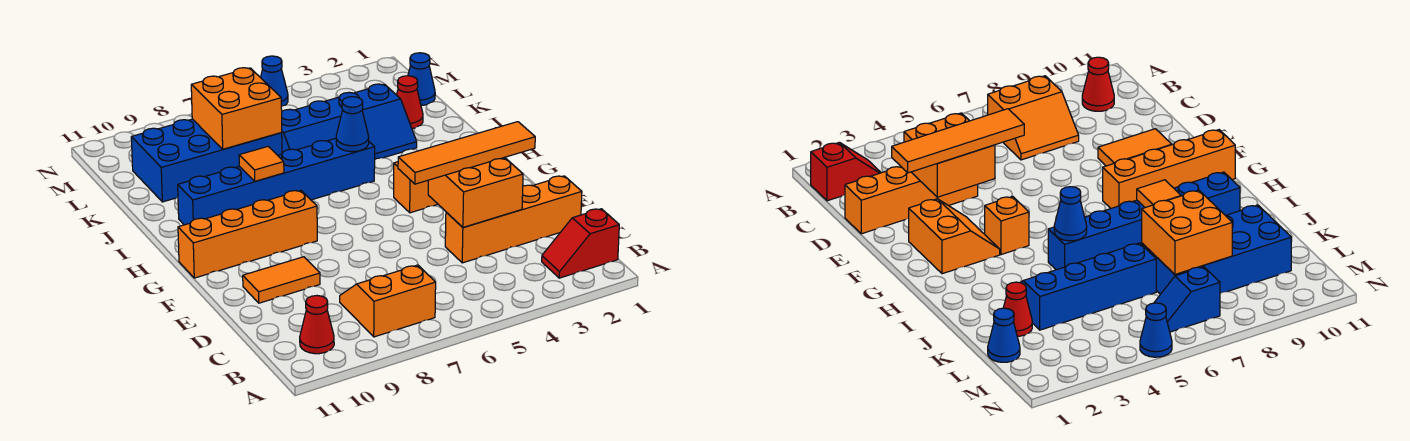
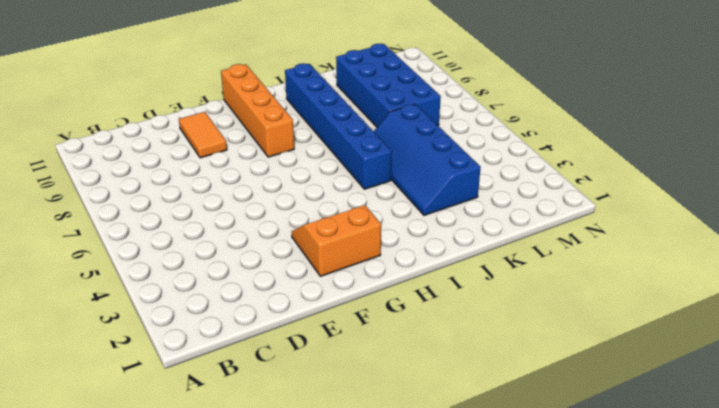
none -> red slope B1:B2 level 1 top 1
none -> orange slope B7:C8 level 1 top B
none -> red cone B10 level 1

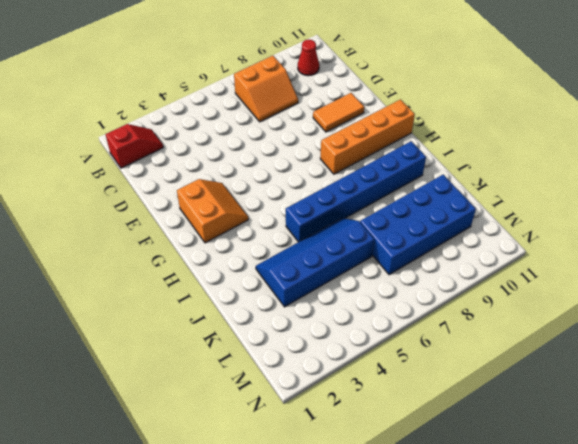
none -> orange brick D1:D4 level 1
none -> orange brick G4 level 1
none -> red cone K2 level 1

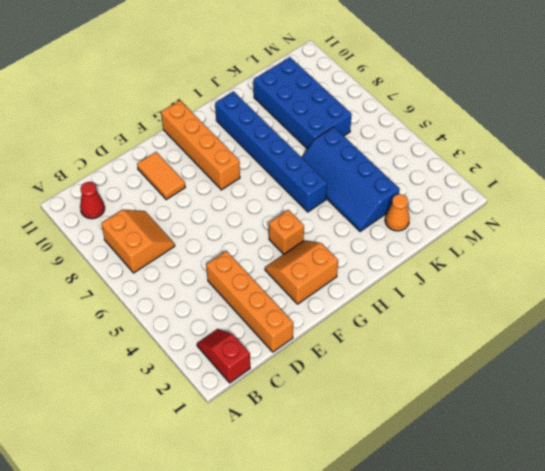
orange cone K2 level 1 -> red cone K2 level 1
none -> blue cone L1 level 1
none -> blue slope M6:M7 level 1 top 7
none -> blue cone N5 level 1

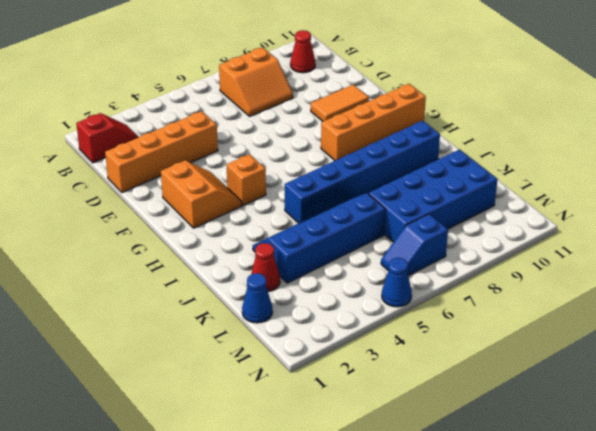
none -> orange brick D3:E4 level 2
none -> blue cone I5 level 2
none -> orange tile I8 level 2

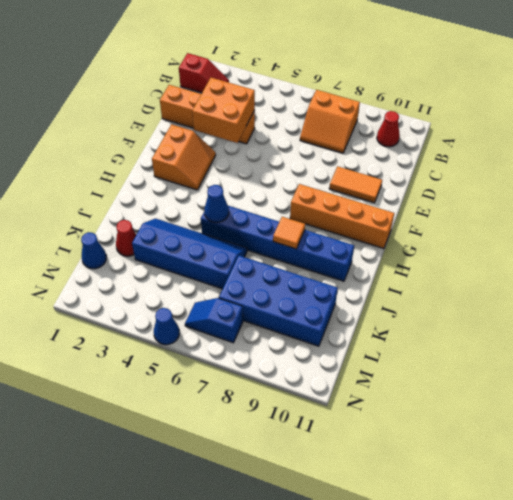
none -> orange brick G4 level 1
none -> orange brick K7:L8 level 2
none -> orange tile E2:E5 level 3

